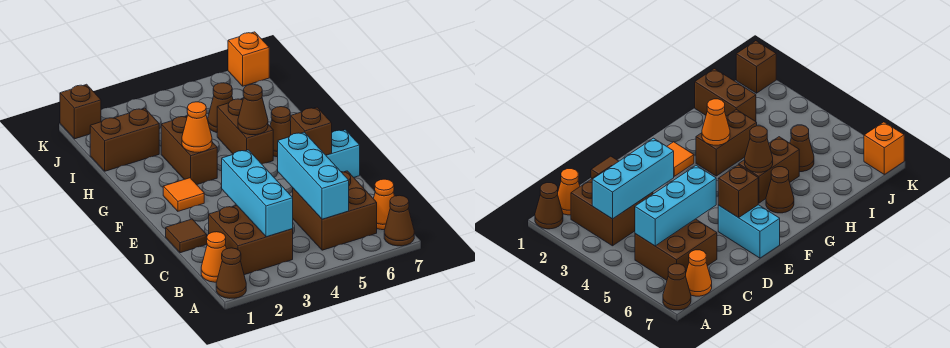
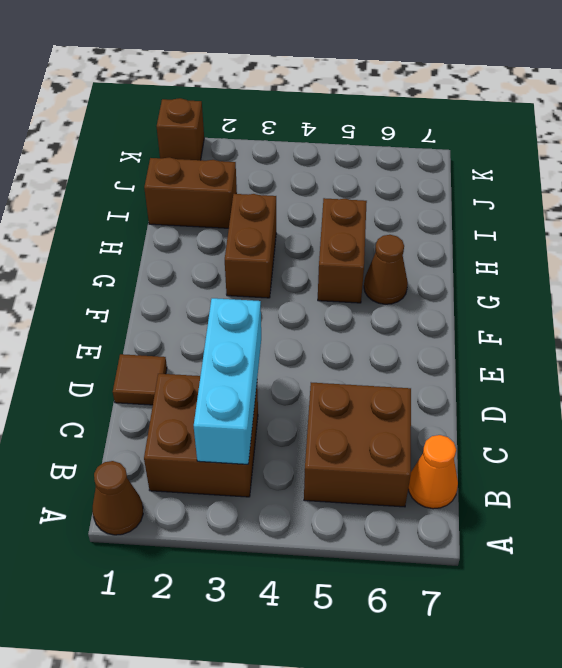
none -> brown cone A7 level 1
none -> orange cone B1 level 1
none -> cyan brick E6:E7 level 1

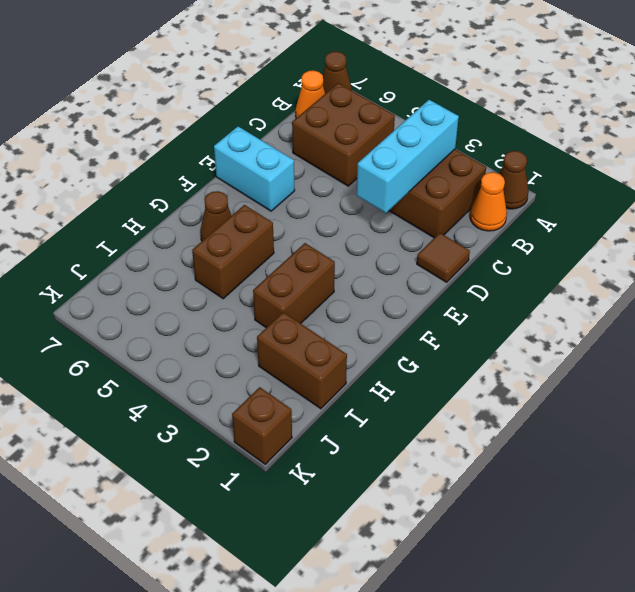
none -> orange tile F2 level 1
none -> brown cone I5 level 1
none -> orange brick K7 level 1

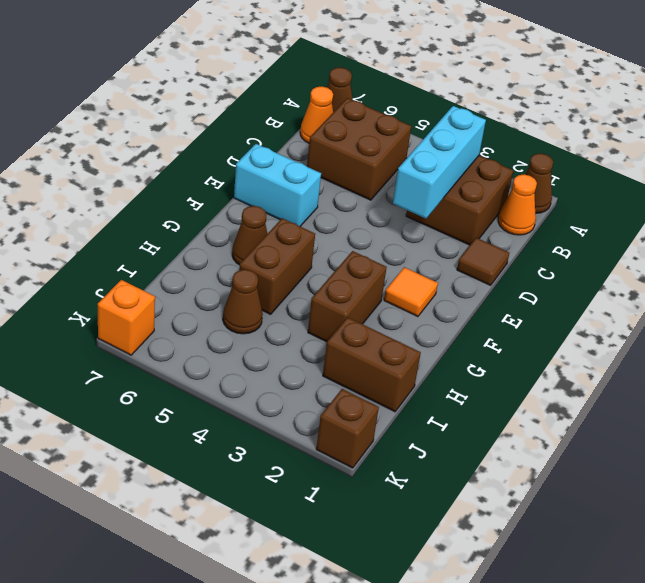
none -> cyan brick B5:D5 level 2
none -> brown brick E6 level 2
none -> orange cone G3 level 2

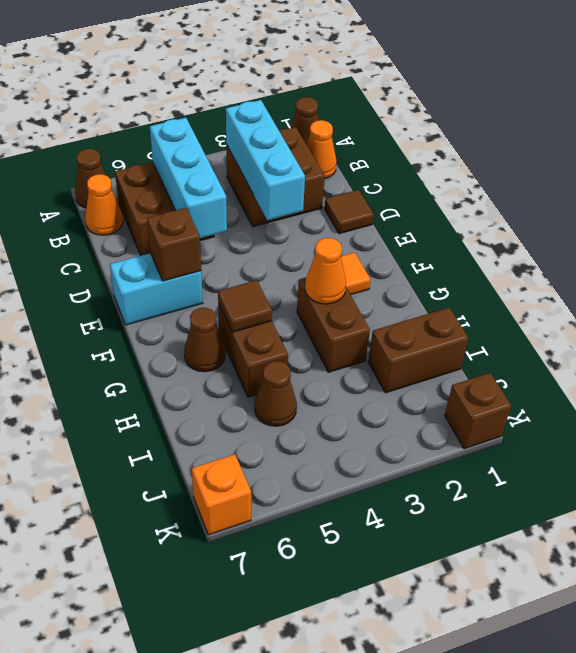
brown tile G5 level 2 -> brown cone G5 level 2

